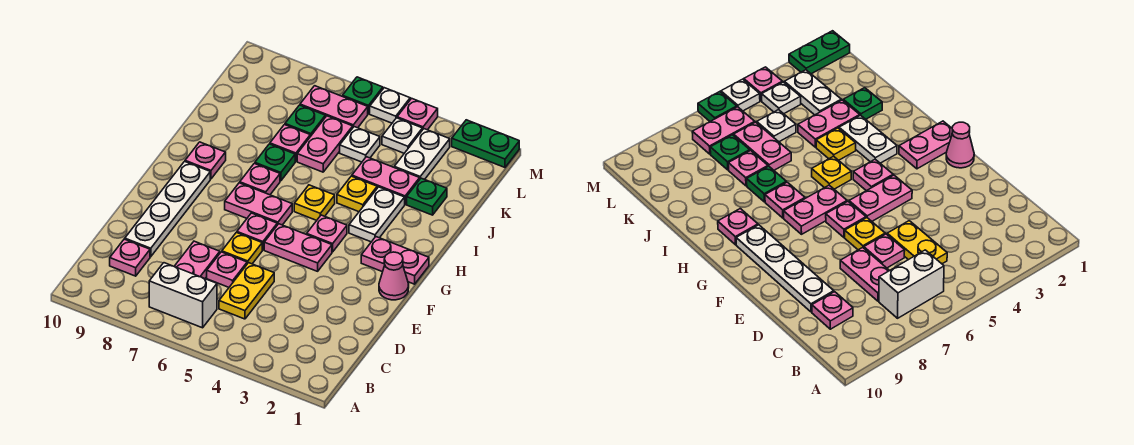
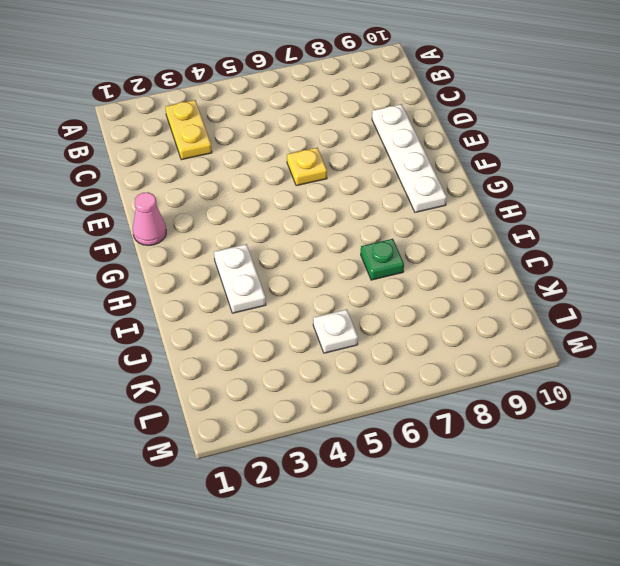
yellow plate B3:C3 level 1 -> yellow plate C5:D5 level 1
none -> white brick B6:B7 level 1
none -> pink plate C7:D7 level 1
none -> pink plate C9 level 1
none -> pink plate D6 level 1

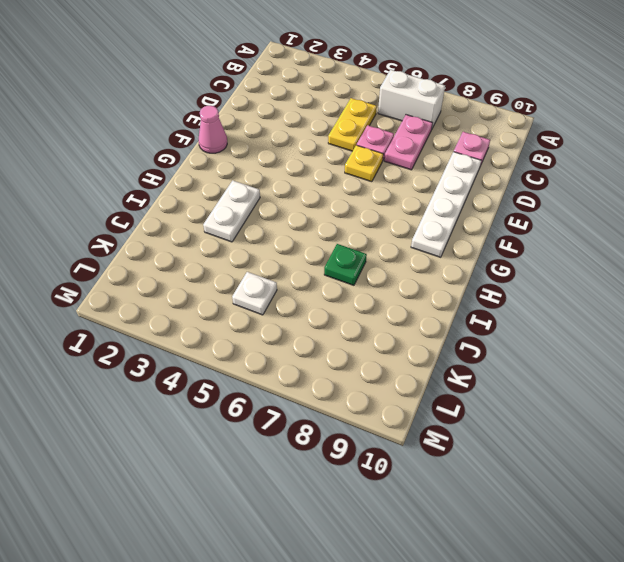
none -> pink plate F4:F5 level 1
none -> pink plate F6 level 1
none -> pink plate G1:G2 level 1
none -> pink plate G4 level 1

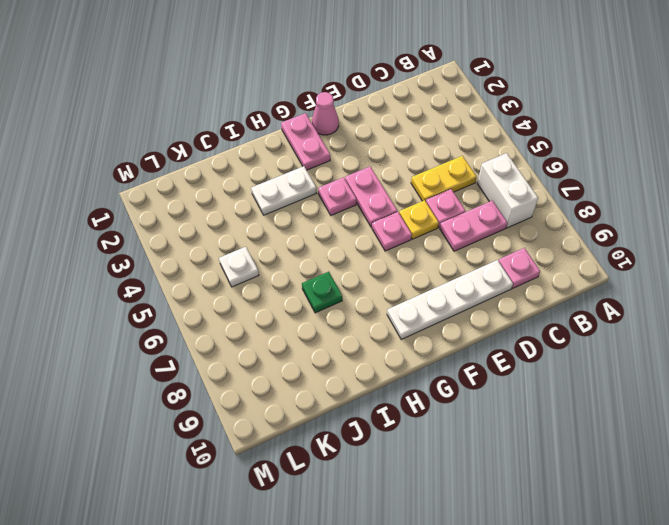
none -> pink plate G6:G7 level 1
none -> yellow plate H5 level 1
none -> pink plate H7 level 1
none -> pink plate H9 level 1

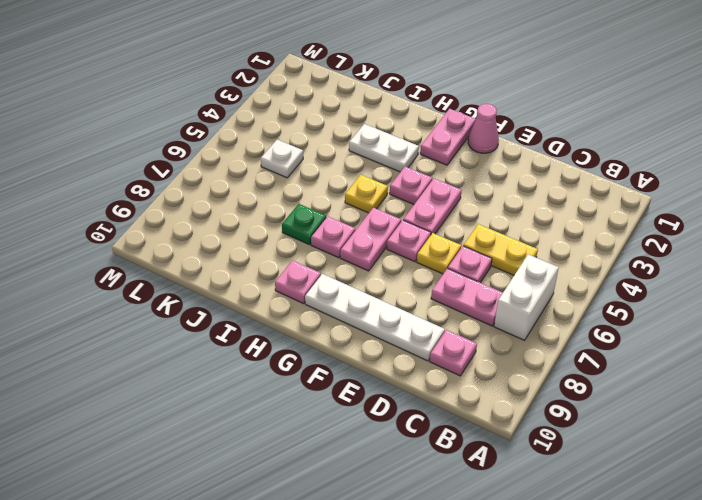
none -> yellow plate I4 level 1
none -> green plate J2 level 1
none -> pink plate J3:J4 level 1
none -> pink plate J6:K6 level 1

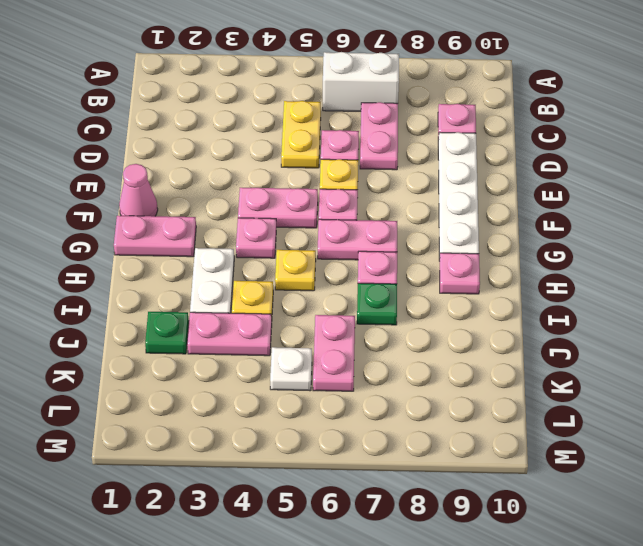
none -> pink plate J7 level 1
none -> white plate K3:L3 level 1
none -> green plate K7 level 1
none -> white plate L4 level 1

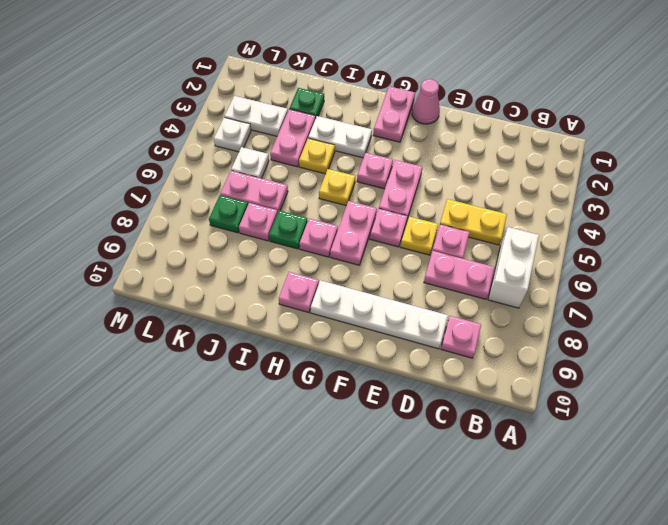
none -> pink plate L6:L7 level 1
none -> green plate M1:M2 level 1
none -> pink plate M4 level 1
none -> white plate M5 level 1

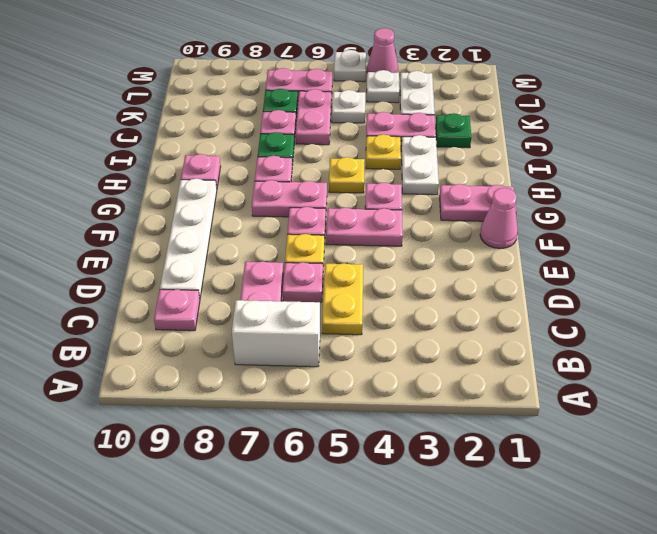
pink cone M4 level 1 -> pink plate M4 level 1
none -> green plate M1:M2 level 1
none -> green plate M6 level 1

